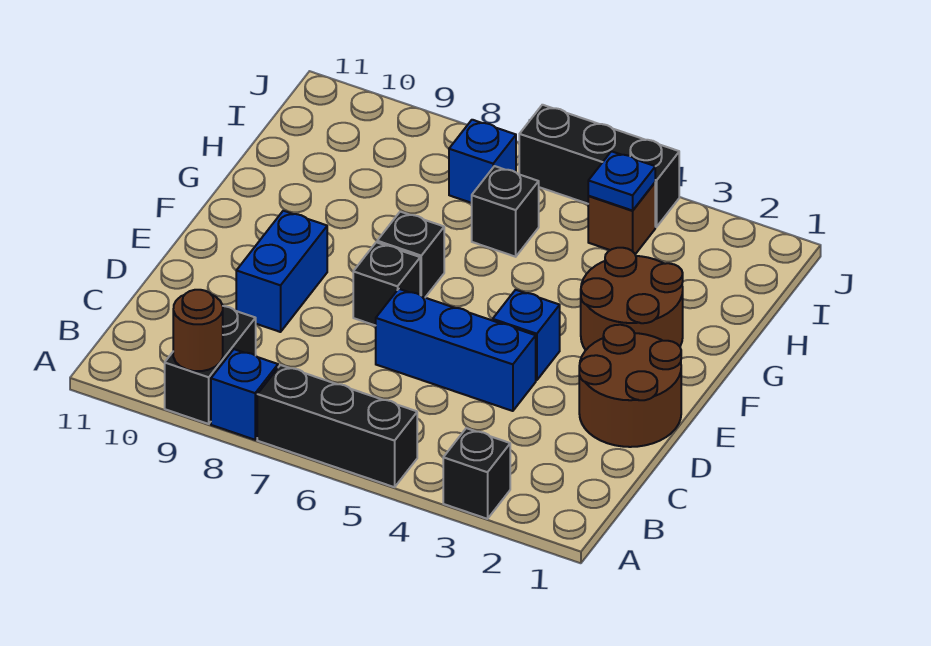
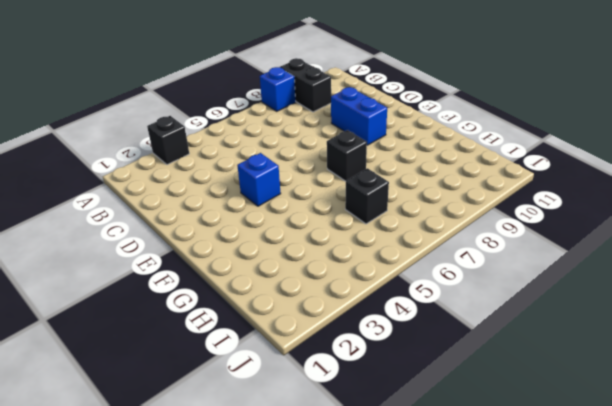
none -> black brick A5:A7 level 1
none -> brown round brick D1:E2 level 1
none -> blue brick D4:D6 level 1

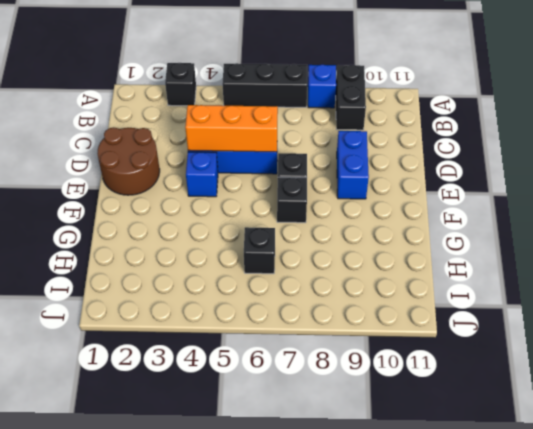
orange brick D4:D6 level 2 -> none
none -> brown round brick F2:G3 level 1
none -> brown brick I4 level 1
none -> blue brick I7 level 1

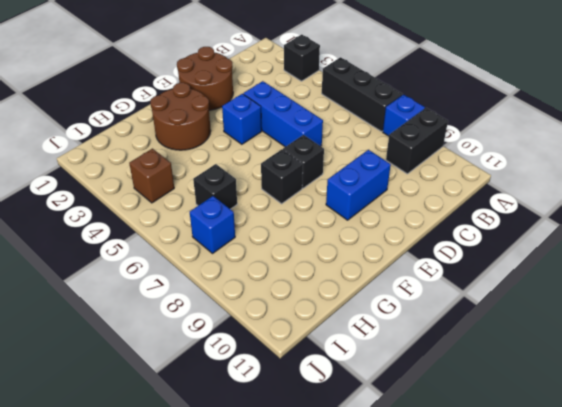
none -> black brick J4:J6 level 1
none -> brown round brick A9 level 2
none -> blue plate I4 level 2

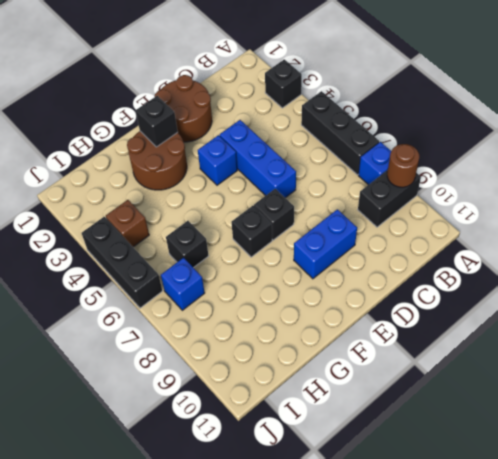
black brick F2 level 2 -> none
none -> blue plate I4 level 2

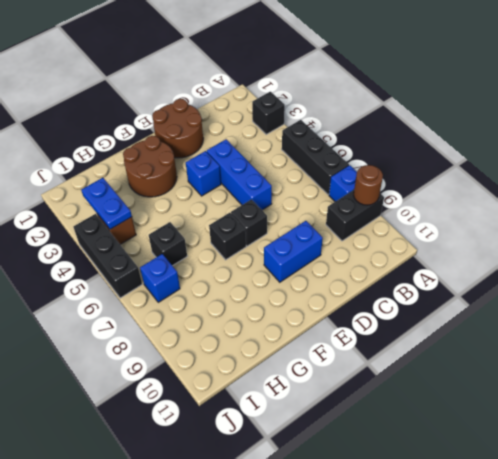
blue plate I3:I4 level 2 -> blue plate I4 level 2

